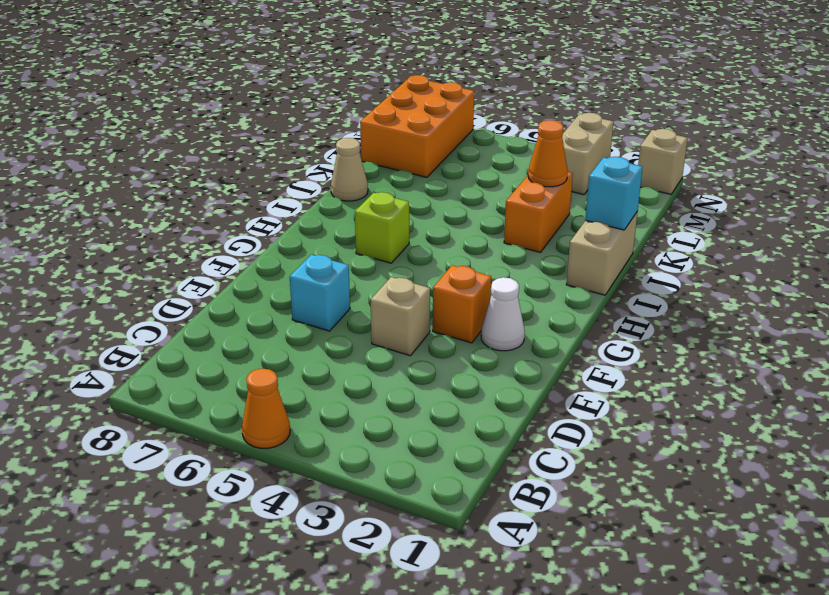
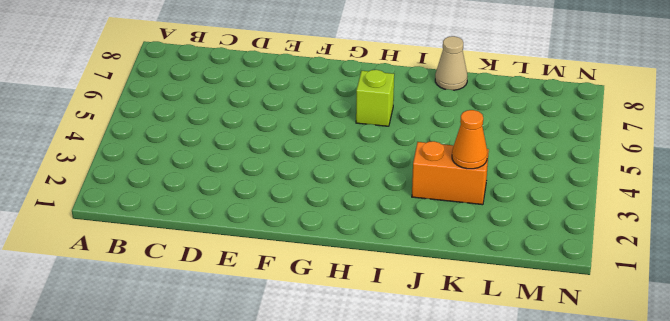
none -> orange cone A5 level 1
none -> tan brick E4 level 1
none -> cyan brick E6 level 1

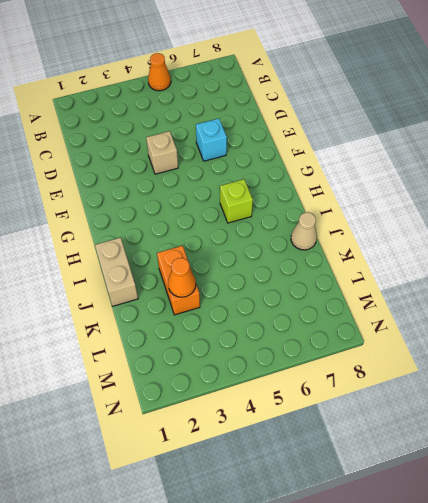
none -> white cone F2 level 1
none -> orange brick F3 level 1
none -> orange brick L7:N8 level 1

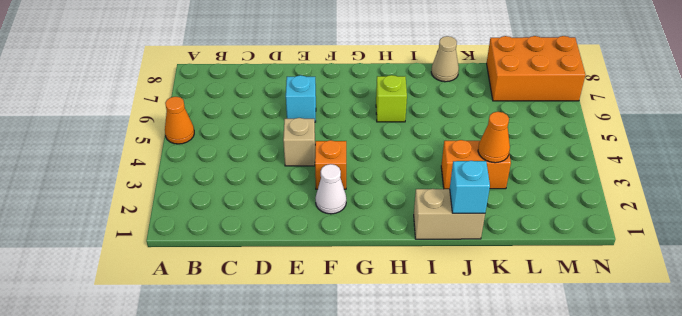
none -> tan brick M3:N3 level 1
none -> tan brick N1 level 1

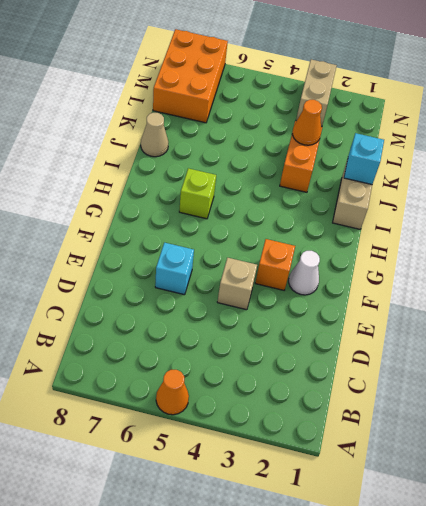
none -> tan brick N1 level 1

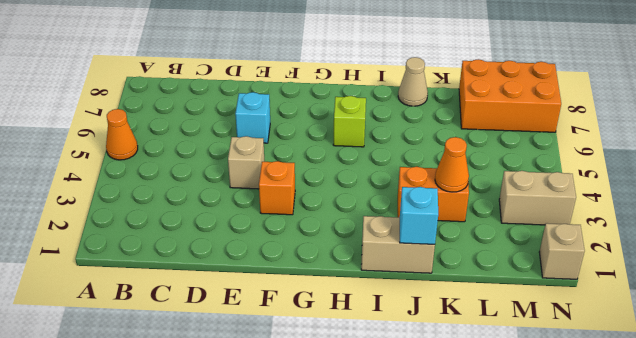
none -> white cone F2 level 1

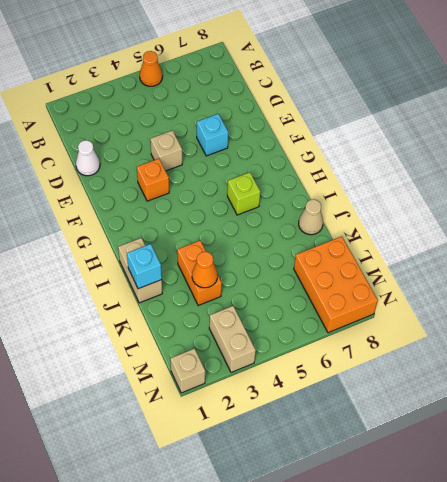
white cone D1 level 1 -> white cone F2 level 1

